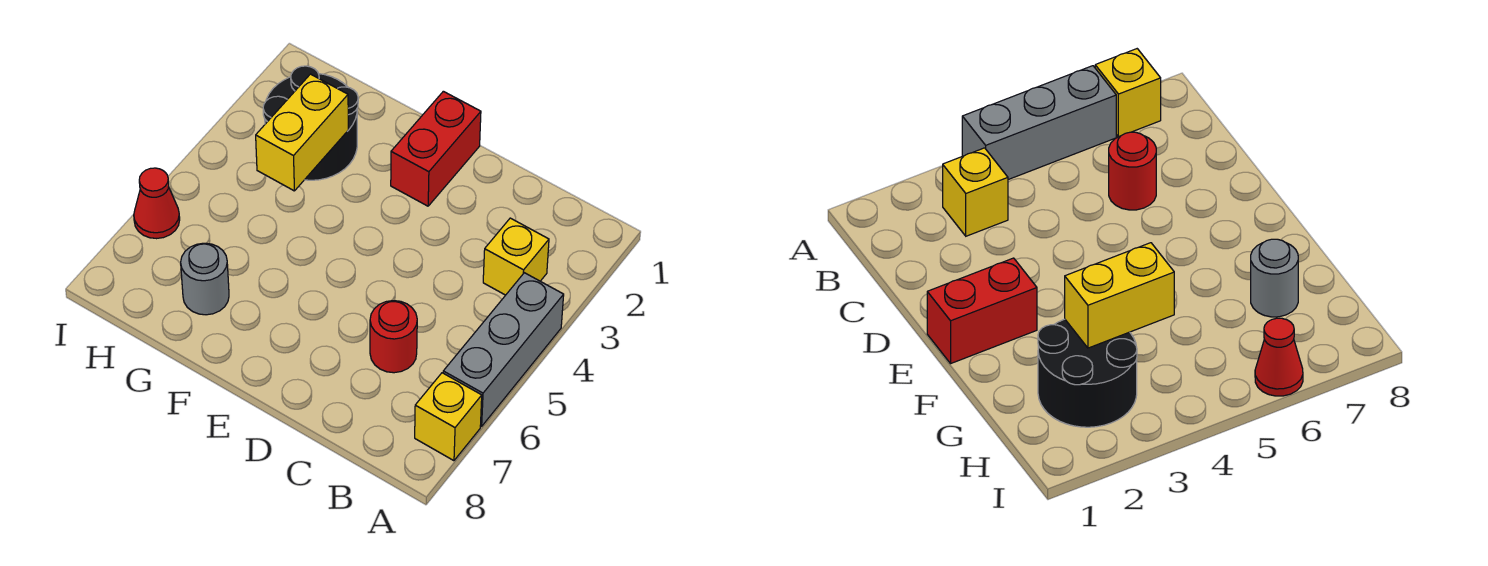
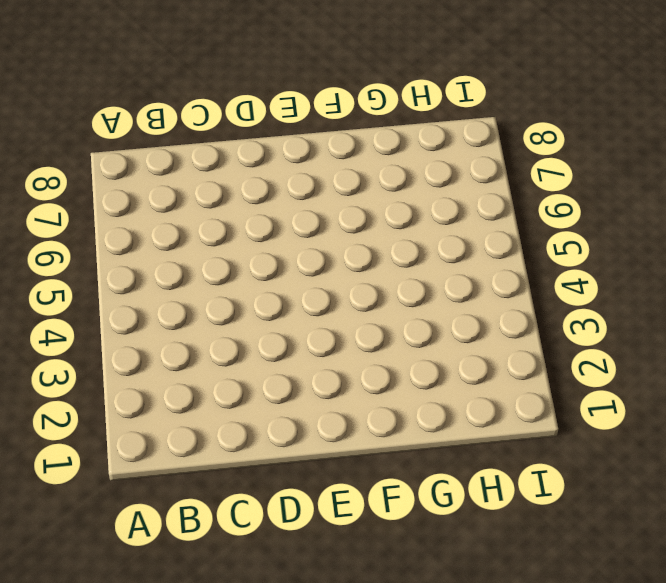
none -> grey brick A4:A6 level 1
none -> yellow brick A7 level 1

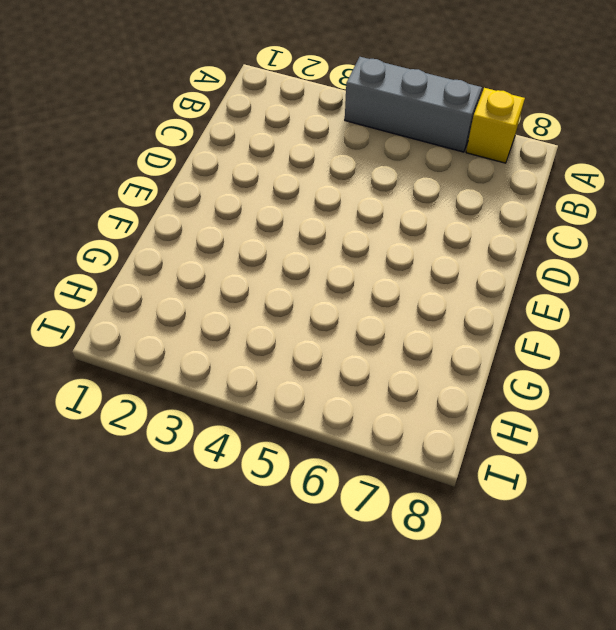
none -> yellow brick B3 level 1
none -> red round brick C6 level 1

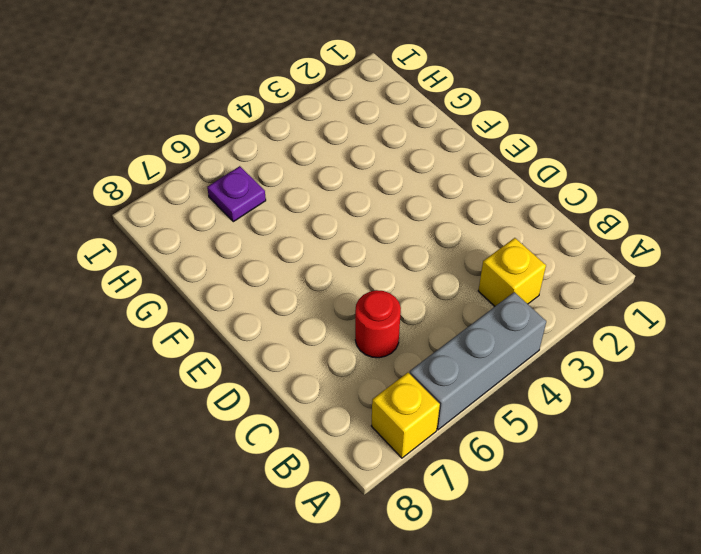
purple plate H6 level 1 -> none
none -> red brick E1:E2 level 1
none -> black round brick G2:H3 level 1

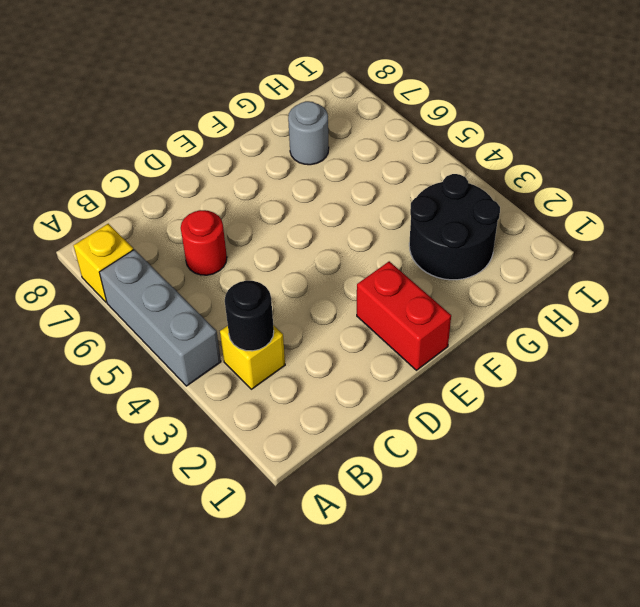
black round brick B3 level 2 -> none
none -> red cone I6 level 1
none -> yellow brick G3:G4 level 2

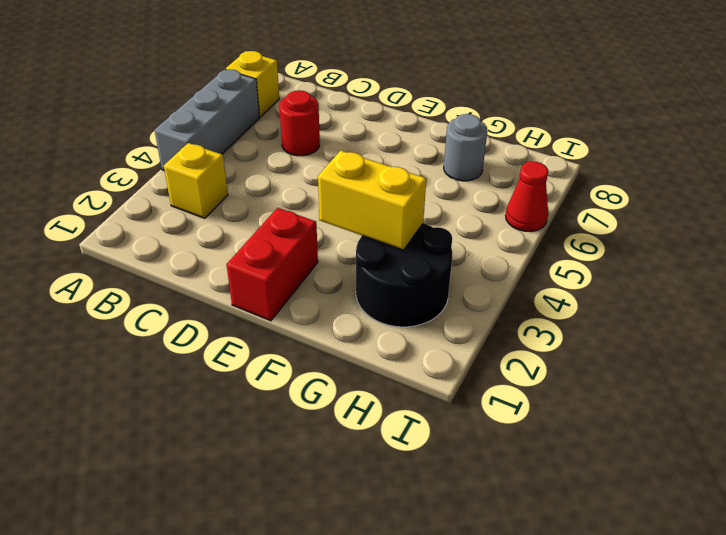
yellow brick F3:G3 level 2 -> yellow brick G3:G4 level 2

